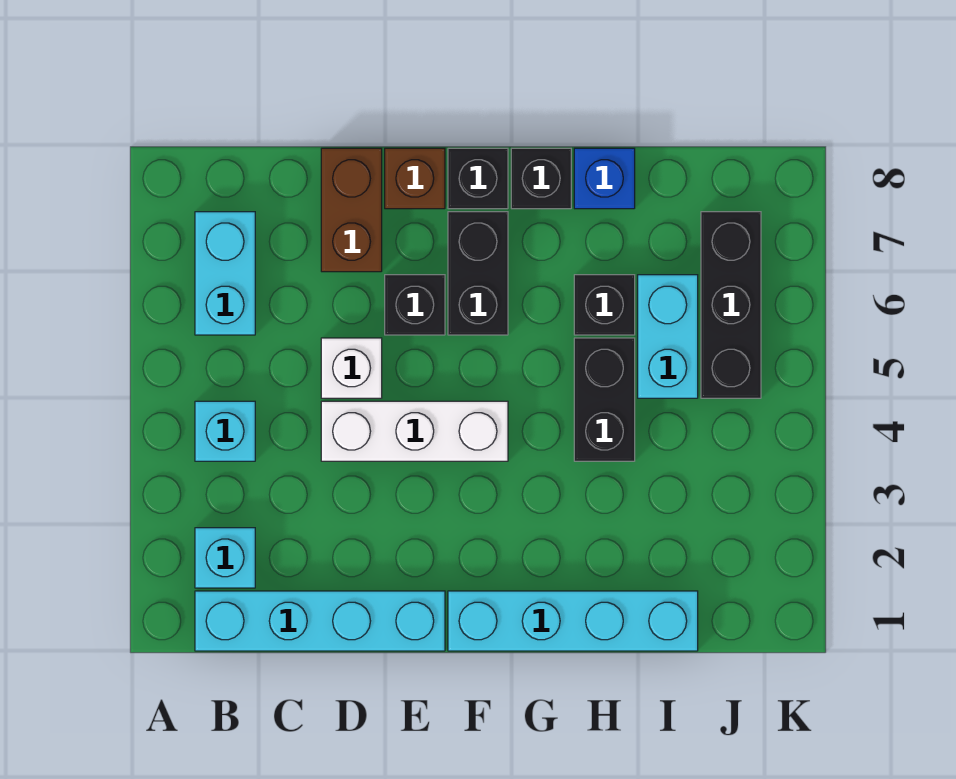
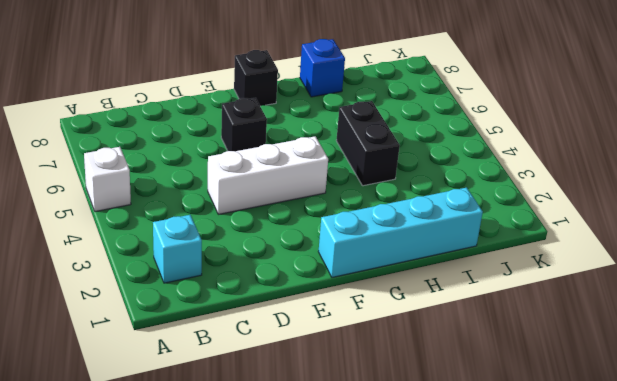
white brick A5 level 1 -> white brick D5 level 1
none -> cyan brick B1:E1 level 1
none -> cyan brick B4 level 1
none -> cyan brick B6:B7 level 1

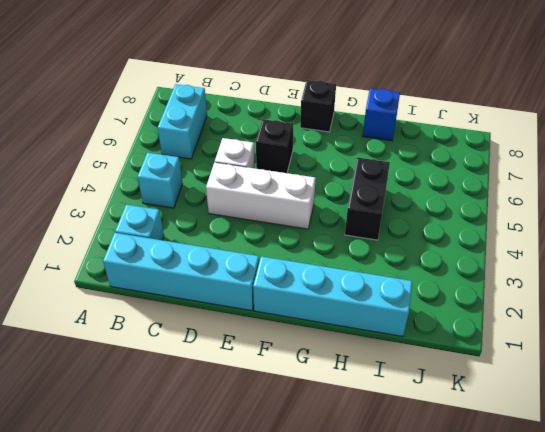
none -> brown brick D7:D8 level 1
none -> brown brick E8 level 1
none -> black brick F6:F7 level 1

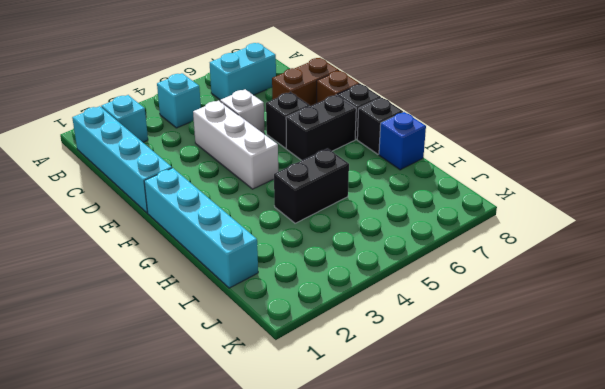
none -> black brick H6 level 1
none -> cyan brick I5:I6 level 1
none -> black brick J5:J7 level 1

